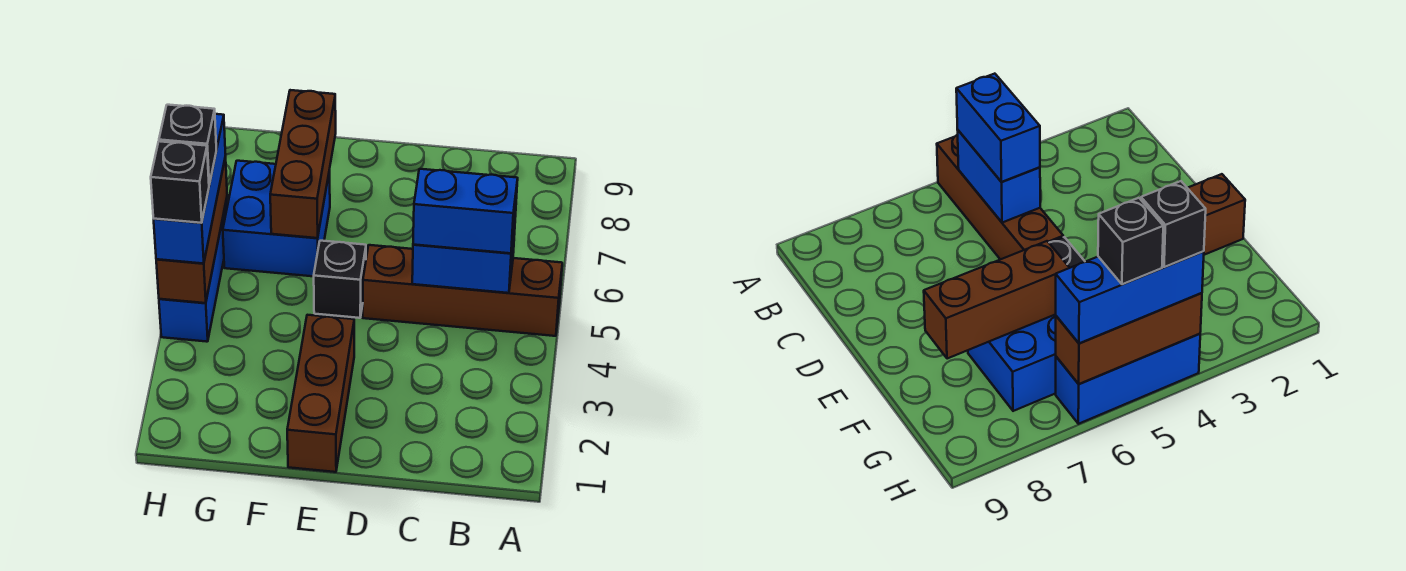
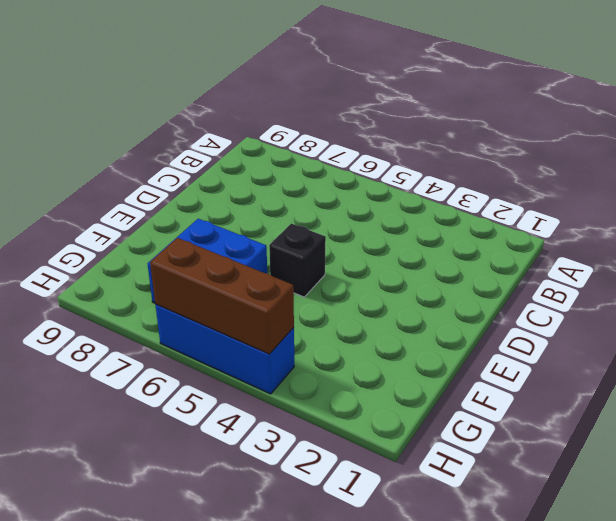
none -> brown brick A5:D5 level 1
none -> brown brick E1:E3 level 1
none -> blue brick B5:C5 level 2

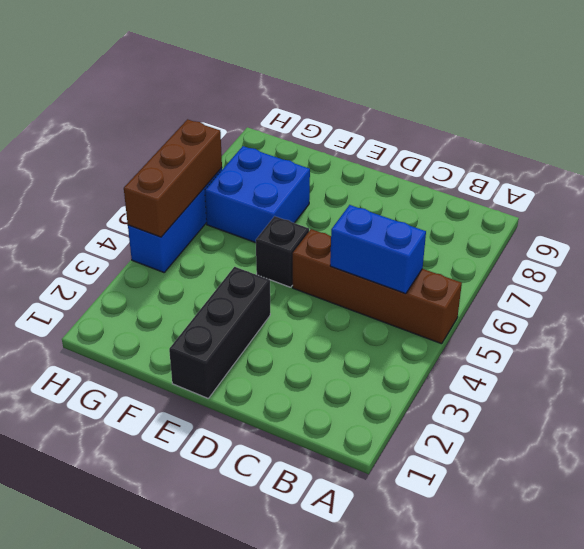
black brick E1:E3 level 1 -> brown brick E1:E3 level 1
none -> brown brick F6:F8 level 2
none -> blue brick B5:C5 level 3
none -> blue brick H4:H6 level 3

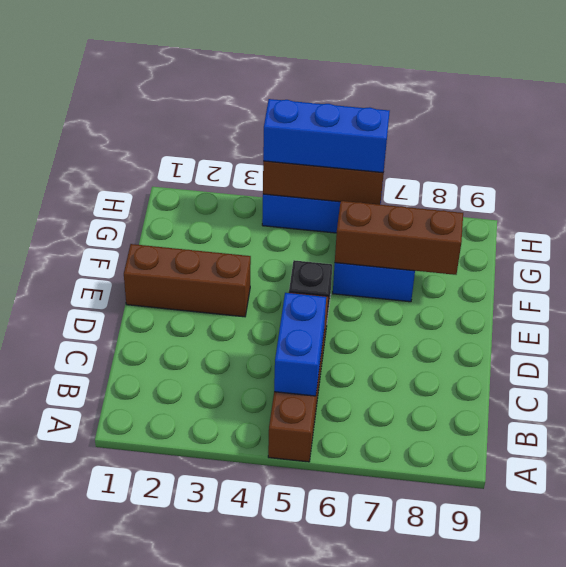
none -> blue brick B5:C5 level 3
none -> black brick H4 level 4
none -> black brick H5 level 4

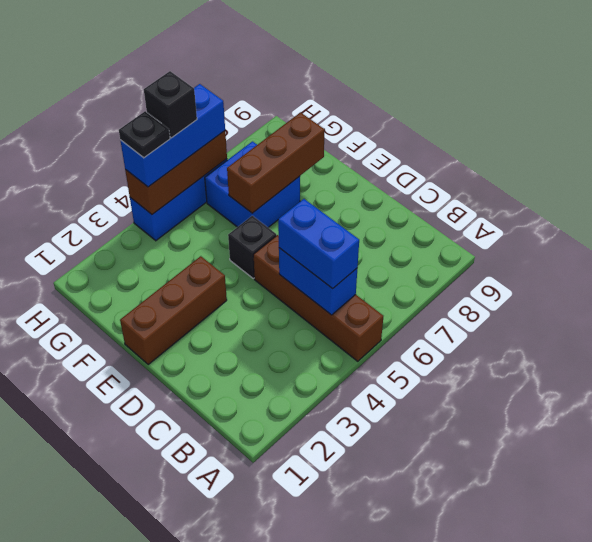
black plate H4 level 4 -> black brick H4 level 4

